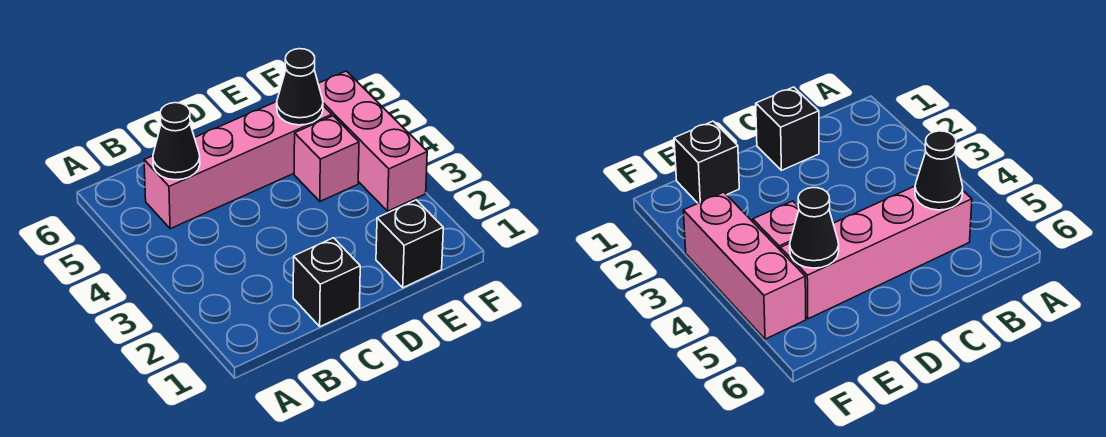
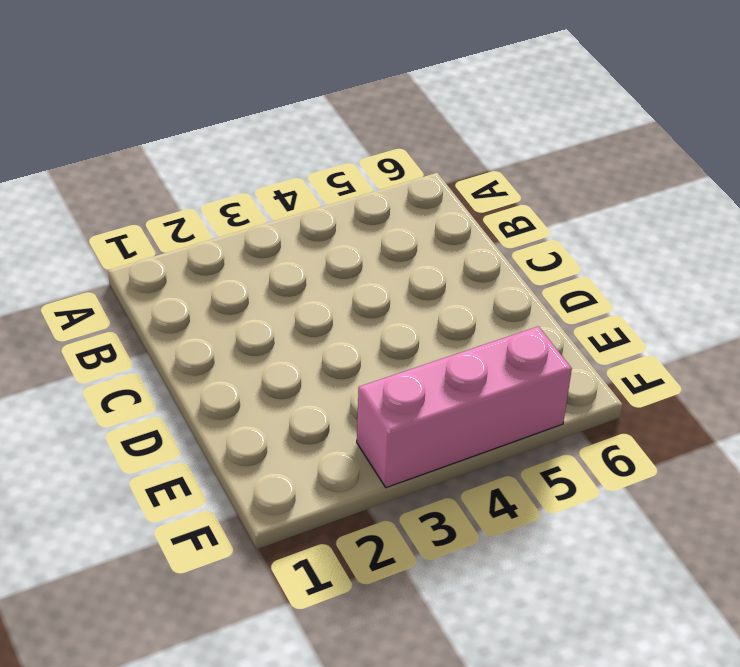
none -> pink brick B5:E5 level 1
none -> black brick C1 level 1

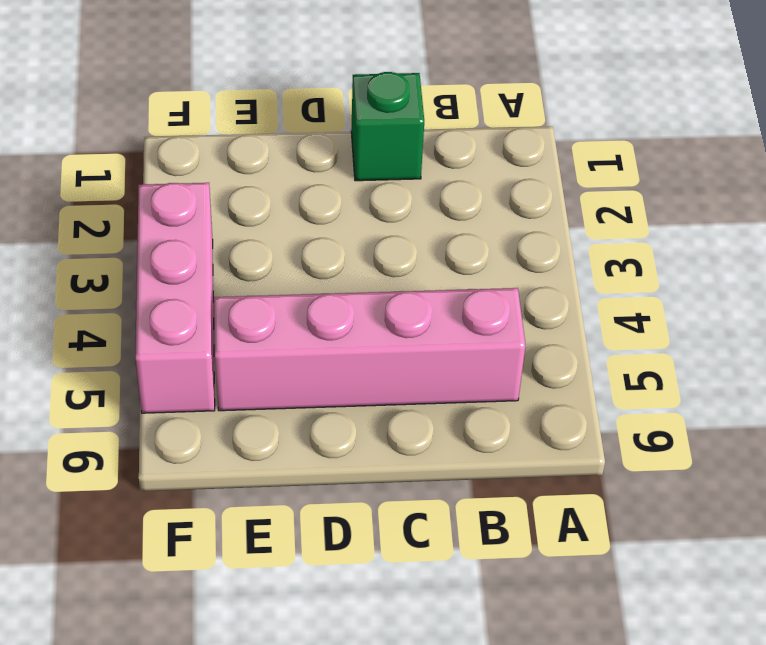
green brick C1 level 1 -> black brick C1 level 1
none -> black brick E1 level 1
none -> pink brick E4 level 1

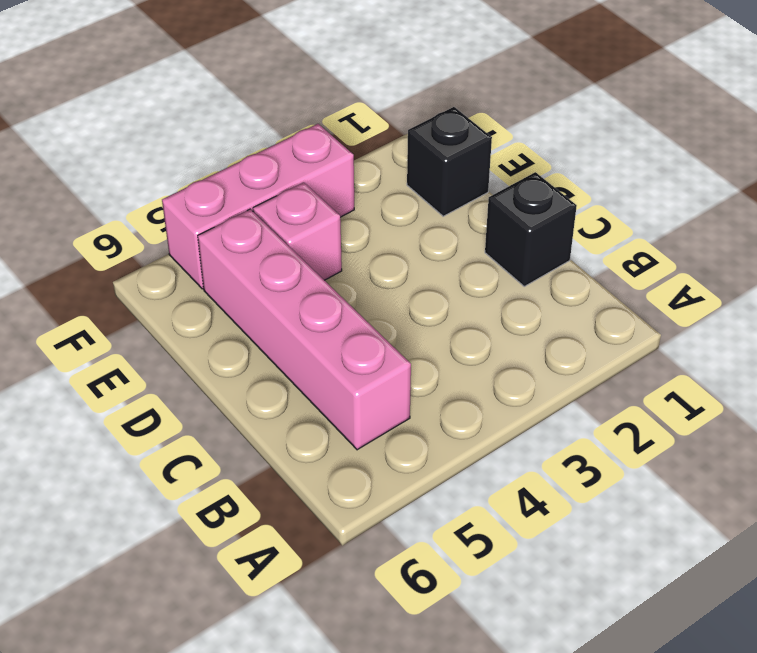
none -> black cone B5 level 2
none -> black cone E5 level 2

